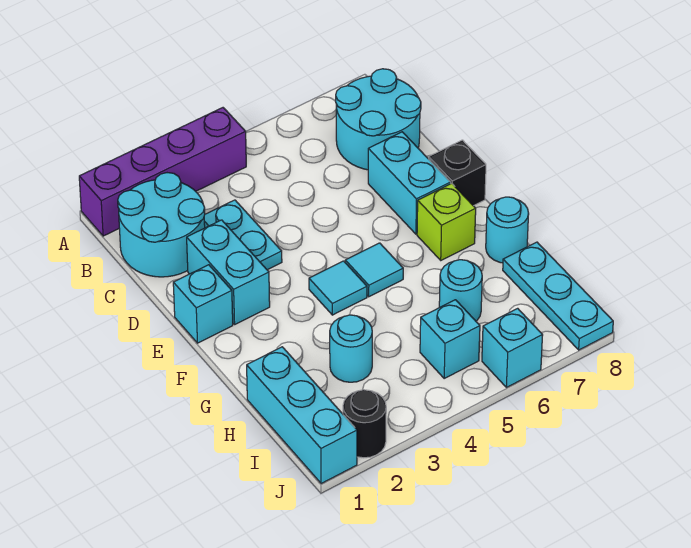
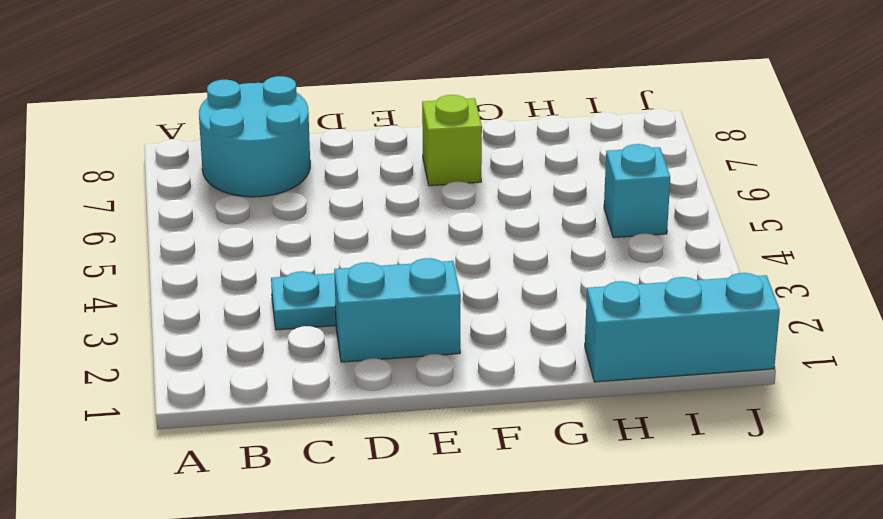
none -> purple brick A1:A4 level 1
none -> cyan round brick B1:C2 level 1
none -> cyan brick D7:E7 level 1

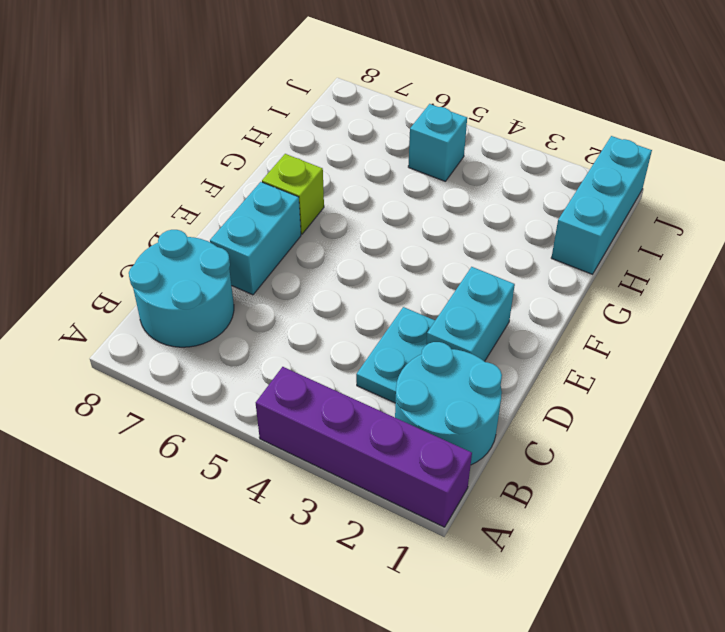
none -> cyan brick E1 level 1
none -> black brick E8 level 1
none -> cyan tile F4 level 1

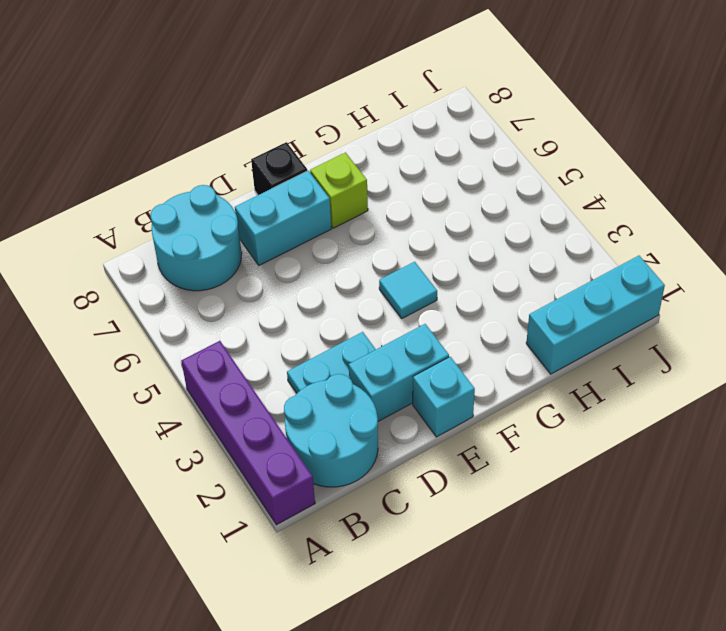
none -> cyan tile F5 level 1
none -> cyan round brick G8 level 1
none -> cyan round brick H3 level 1

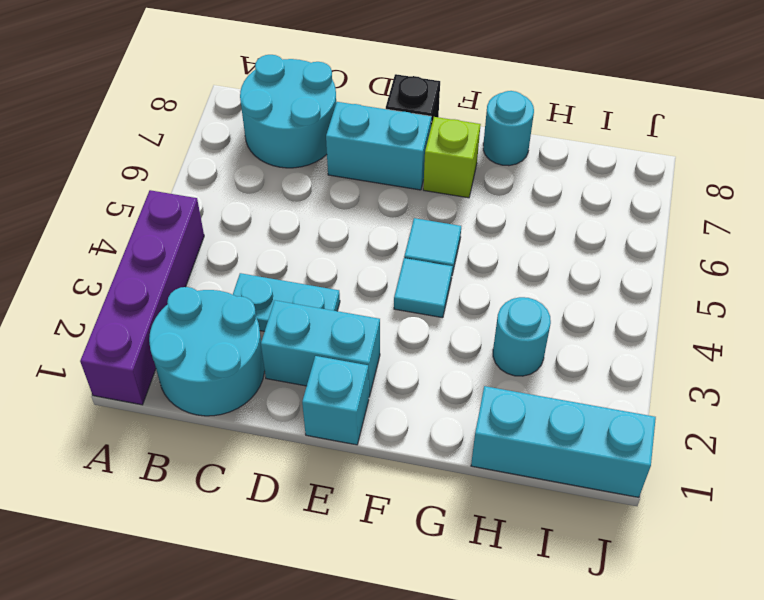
none -> cyan round brick H6 level 1
none -> cyan plate H8:J8 level 1
none -> cyan brick I5 level 1

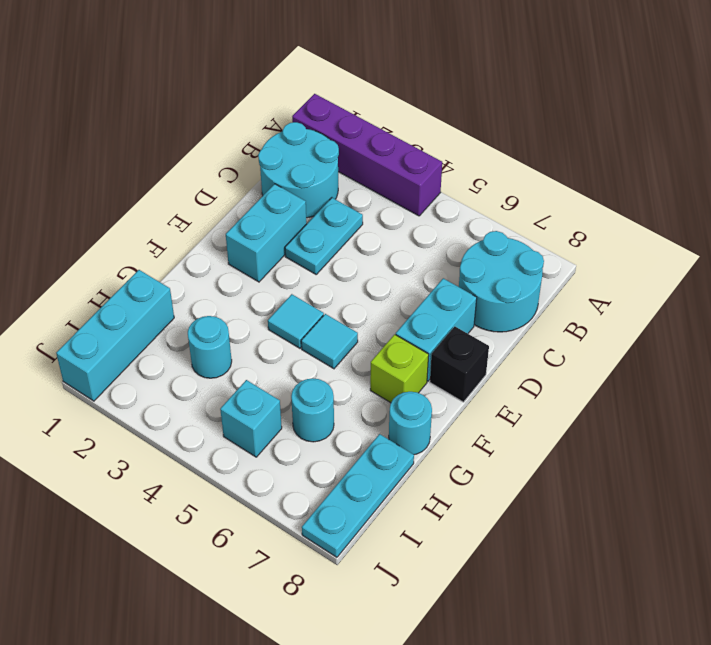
none -> cyan brick E1 level 1
none -> black round brick J2 level 1
none -> cyan brick J6 level 1

